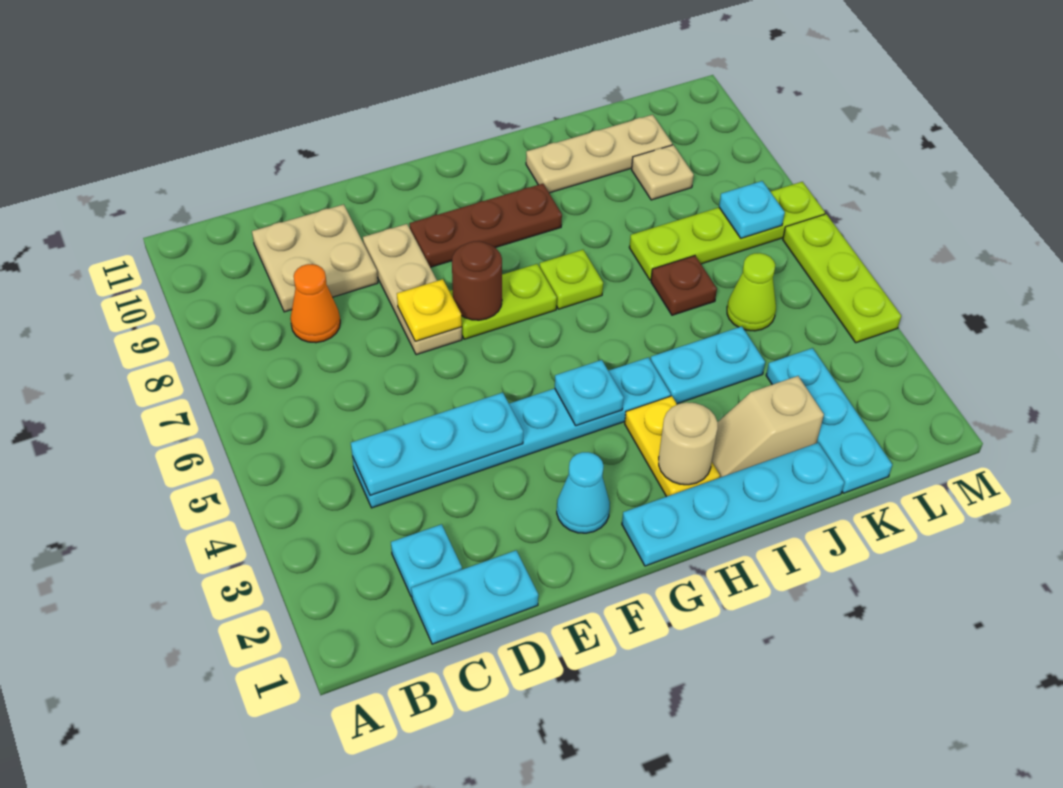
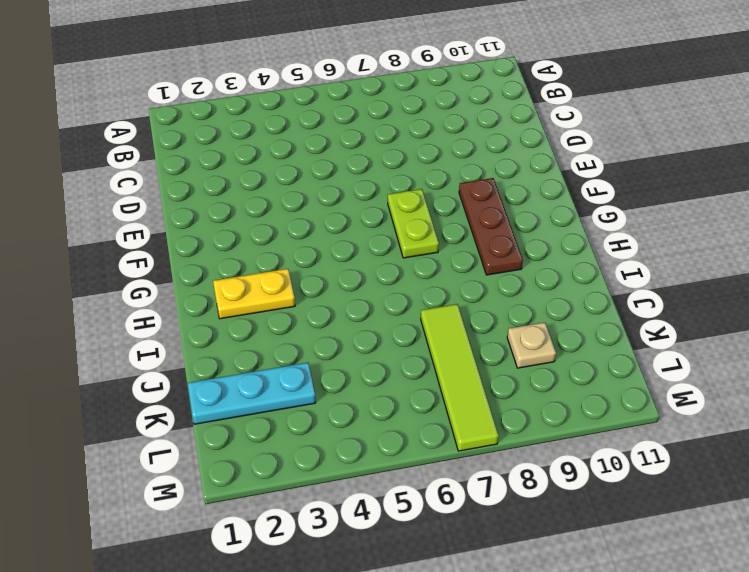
lime tile J7:M7 level 1 -> lime plate J7:M7 level 1
none -> cyan plate C1:D1 level 1
none -> cyan plate C2 level 1
none -> cyan plate C4:H4 level 1

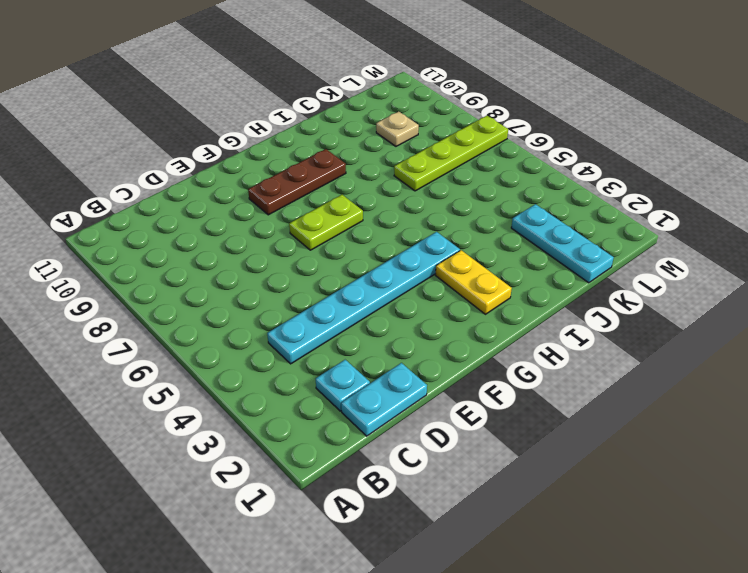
none -> orange cone C8 level 1
none -> tan plate C9:D10 level 1
none -> tan plate E7:E9 level 1

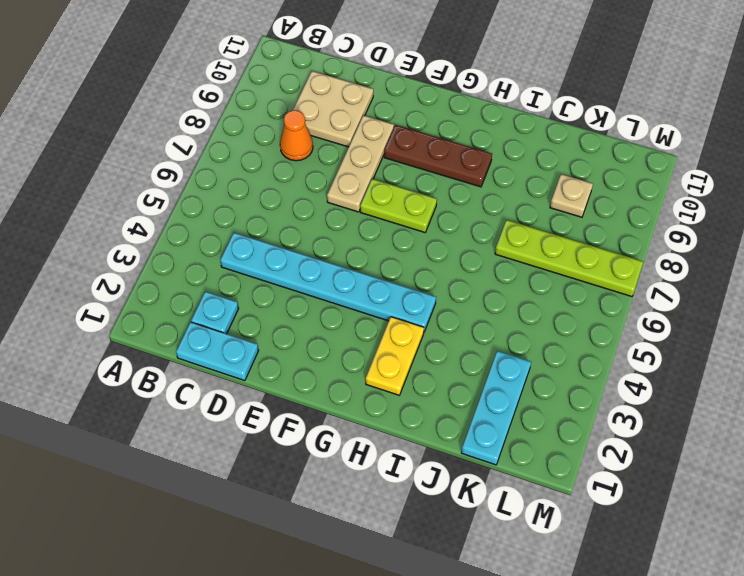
none -> cyan cone F2 level 1
none -> cyan plate G1:J1 level 1
none -> lime plate H7 level 1

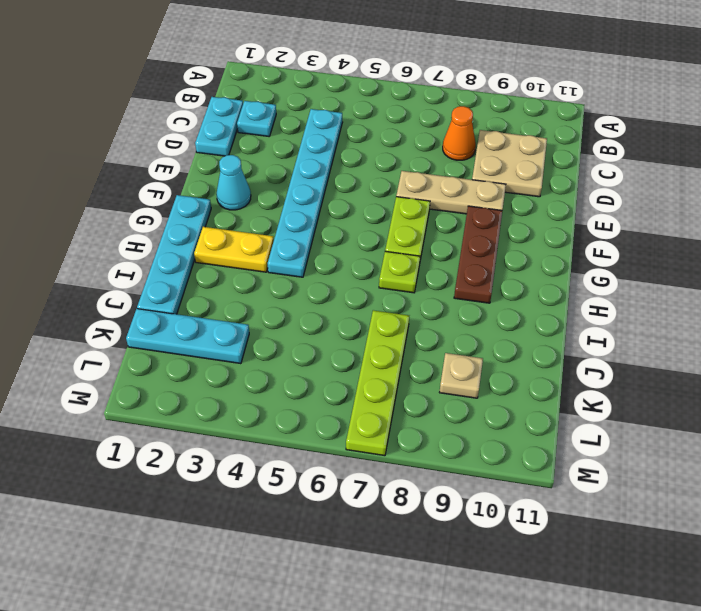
none -> tan slope I2:J2 level 1 top J
none -> cyan plate I4:J4 level 1
none -> tan plate I10:K10 level 1

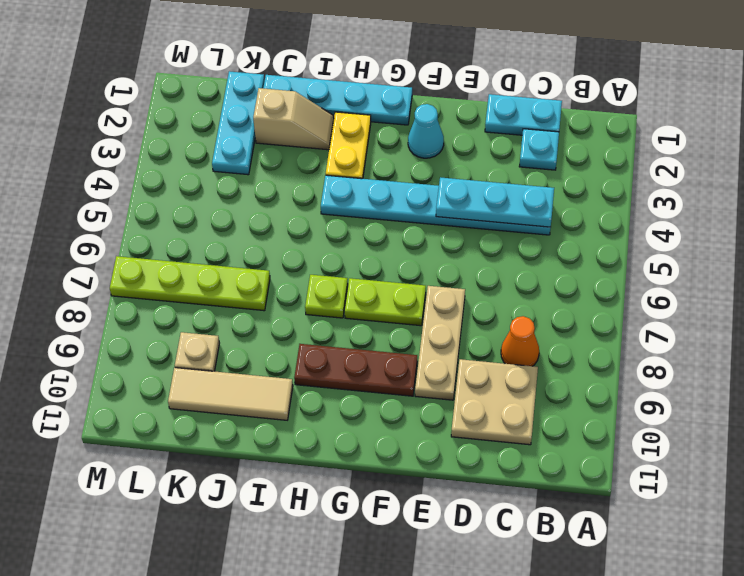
tan tile I10:K10 level 1 -> tan plate I10:K10 level 1
none -> cyan plate I4:J4 level 1
none -> brown plate J6 level 1
none -> lime cone K5 level 1

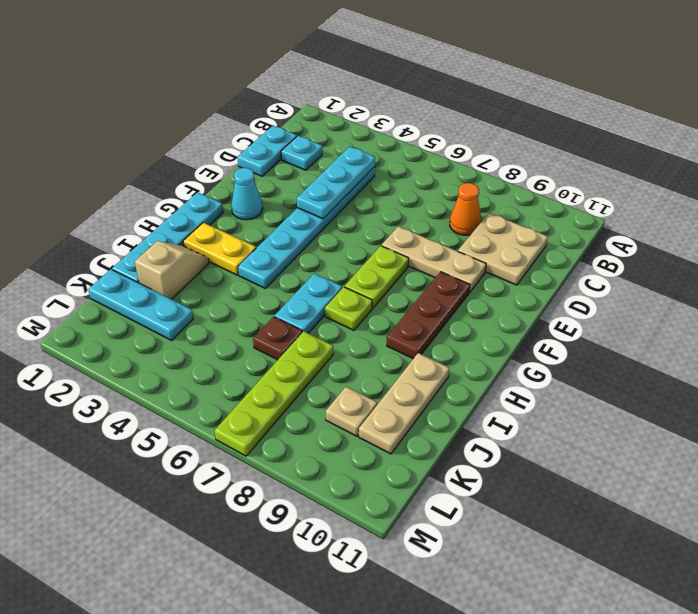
cyan plate H6:I6 level 1 -> cyan plate I4:J4 level 1
none -> lime cone K5 level 1
none -> lime plate M4:M6 level 1
none -> yellow plate E7 level 2

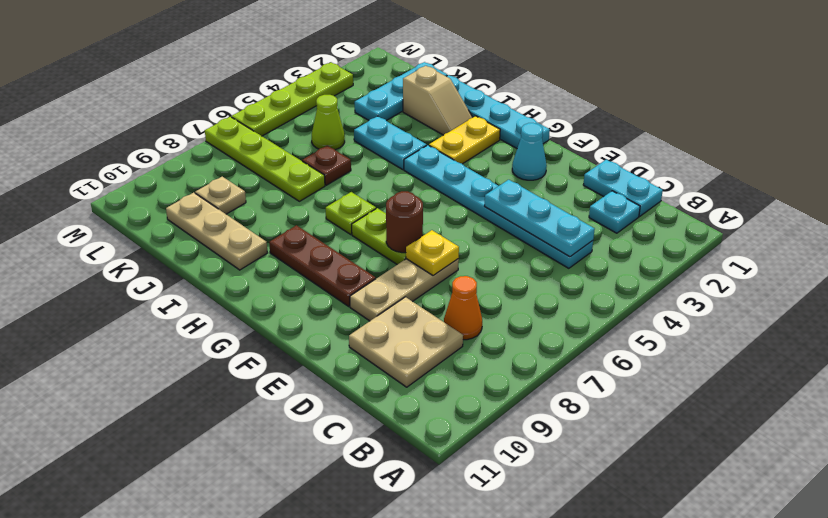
lime plate M3:M6 level 1 -> lime plate M4:M6 level 1
none -> cyan plate G4 level 2
none -> tan round brick H2 level 2
none -> cyan plate L7 level 2

